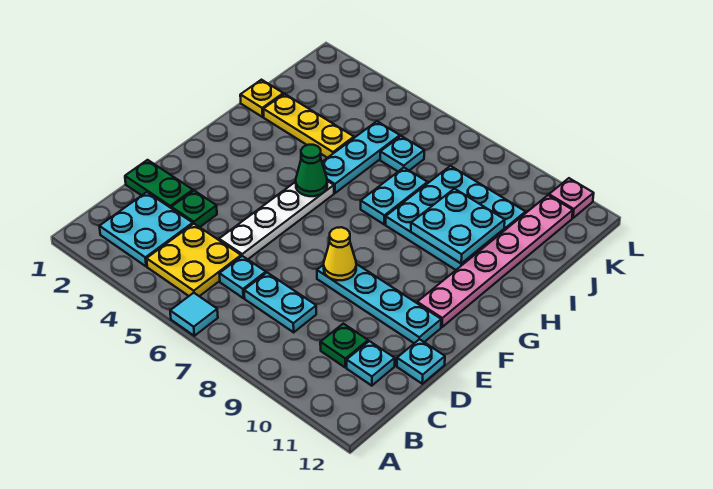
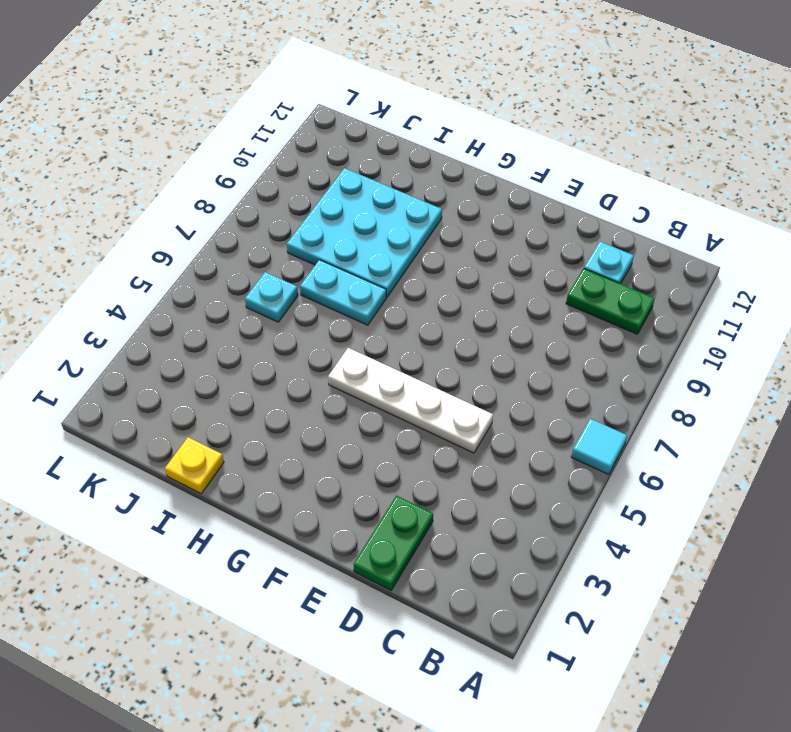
green plate B10:C10 level 1 -> green plate C10 level 1
none -> cyan plate B2:C3 level 1
none -> yellow plate B4:C5 level 1
none -> cyan plate C6 level 1

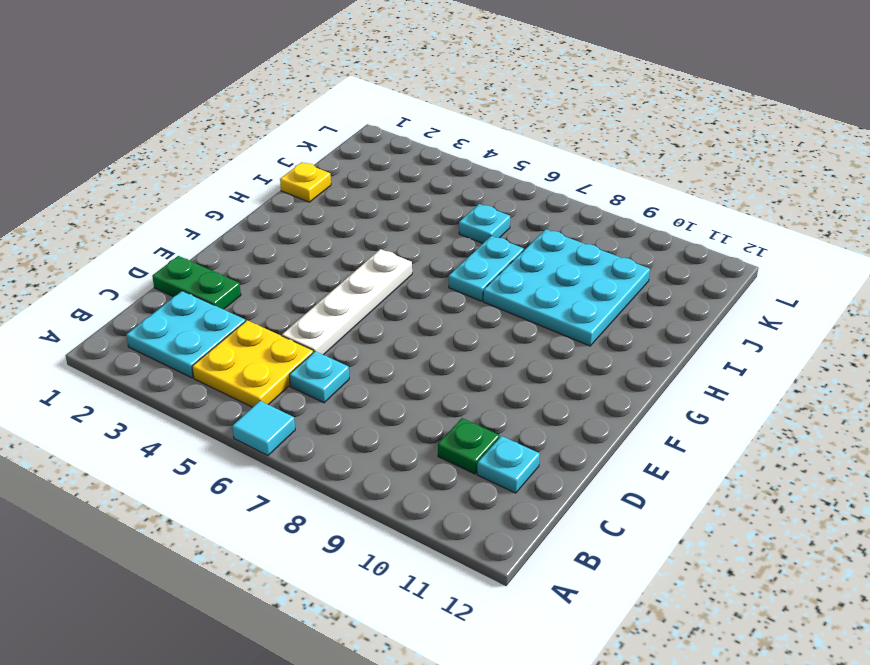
none -> cyan plate C7:C8 level 1
none -> green plate D3 level 1
none -> cyan plate D12 level 1

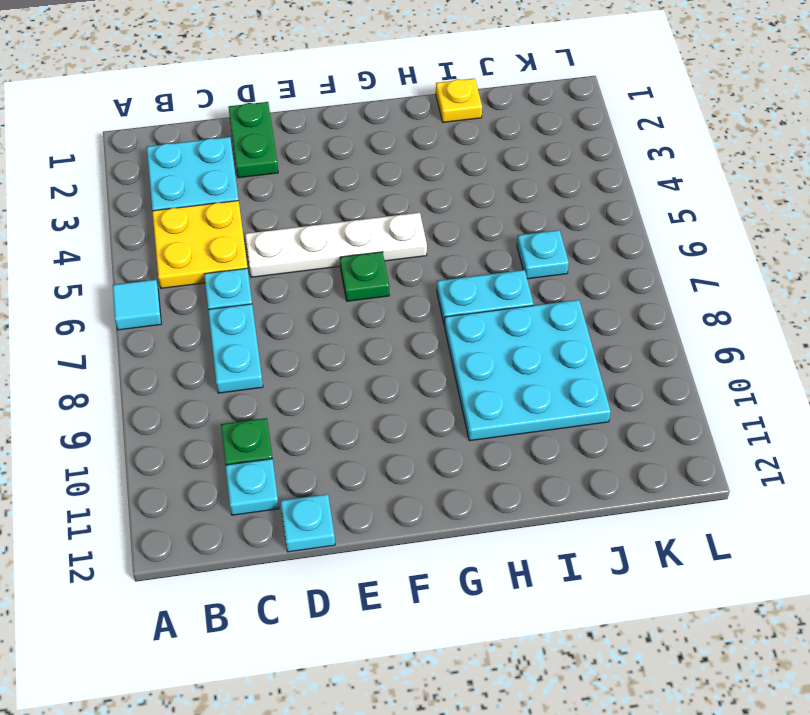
green plate F6 level 1 -> green plate D3 level 1
none -> cyan plate E8:E11 level 1
none -> pink plate F11:K11 level 1
none -> cyan plate H5:J5 level 1

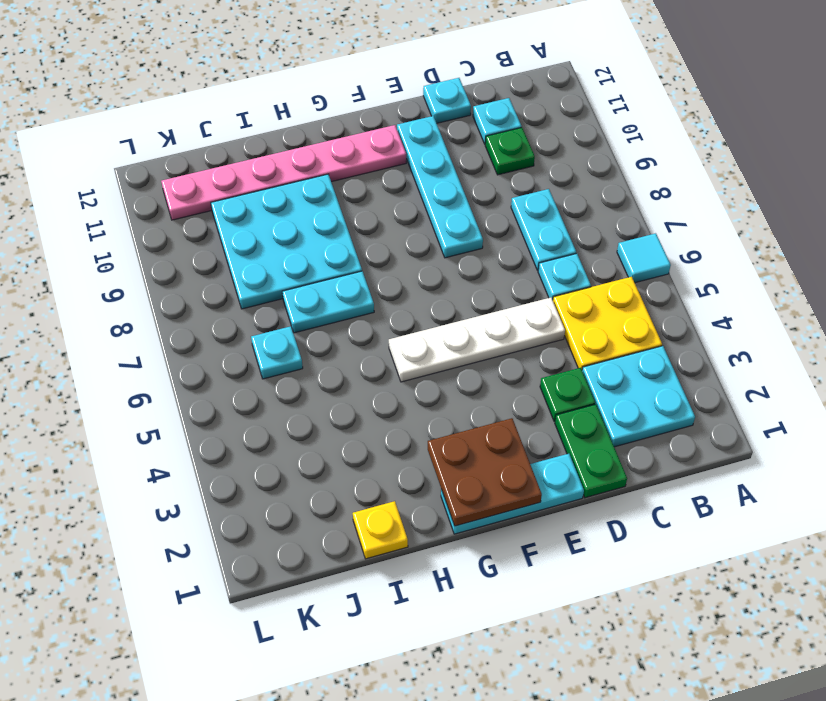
cyan plate E1:G1 level 1 -> cyan plate H5:J5 level 1
brown plate F1:G2 level 2 -> none
none -> yellow plate I2:I4 level 1
none -> pink plate L11 level 1
none -> yellow cone E8 level 2

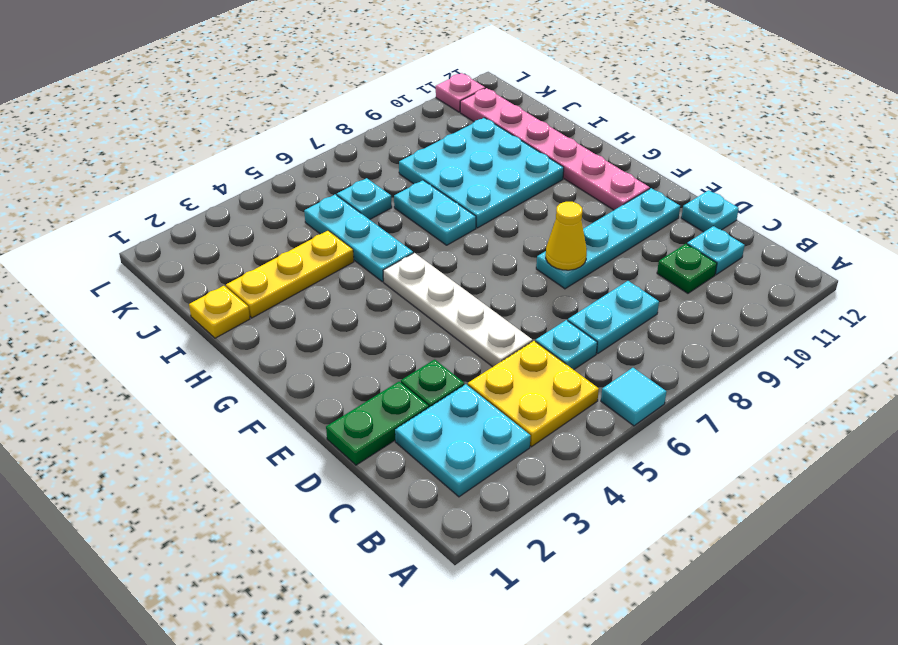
none -> green cone G5 level 2
none -> cyan plate H9:I10 level 2

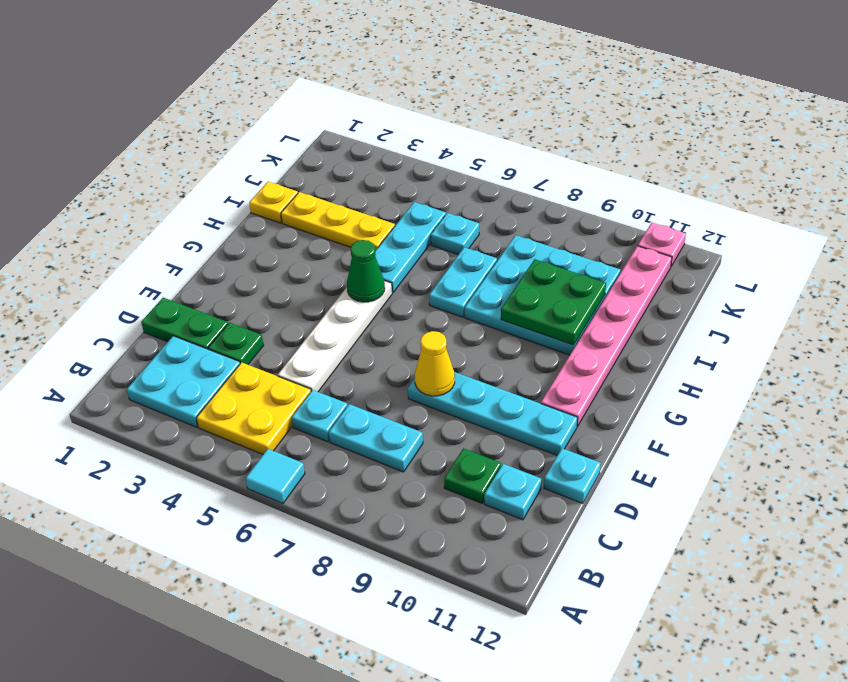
green plate H9:I10 level 2 -> cyan plate H9:I10 level 2

